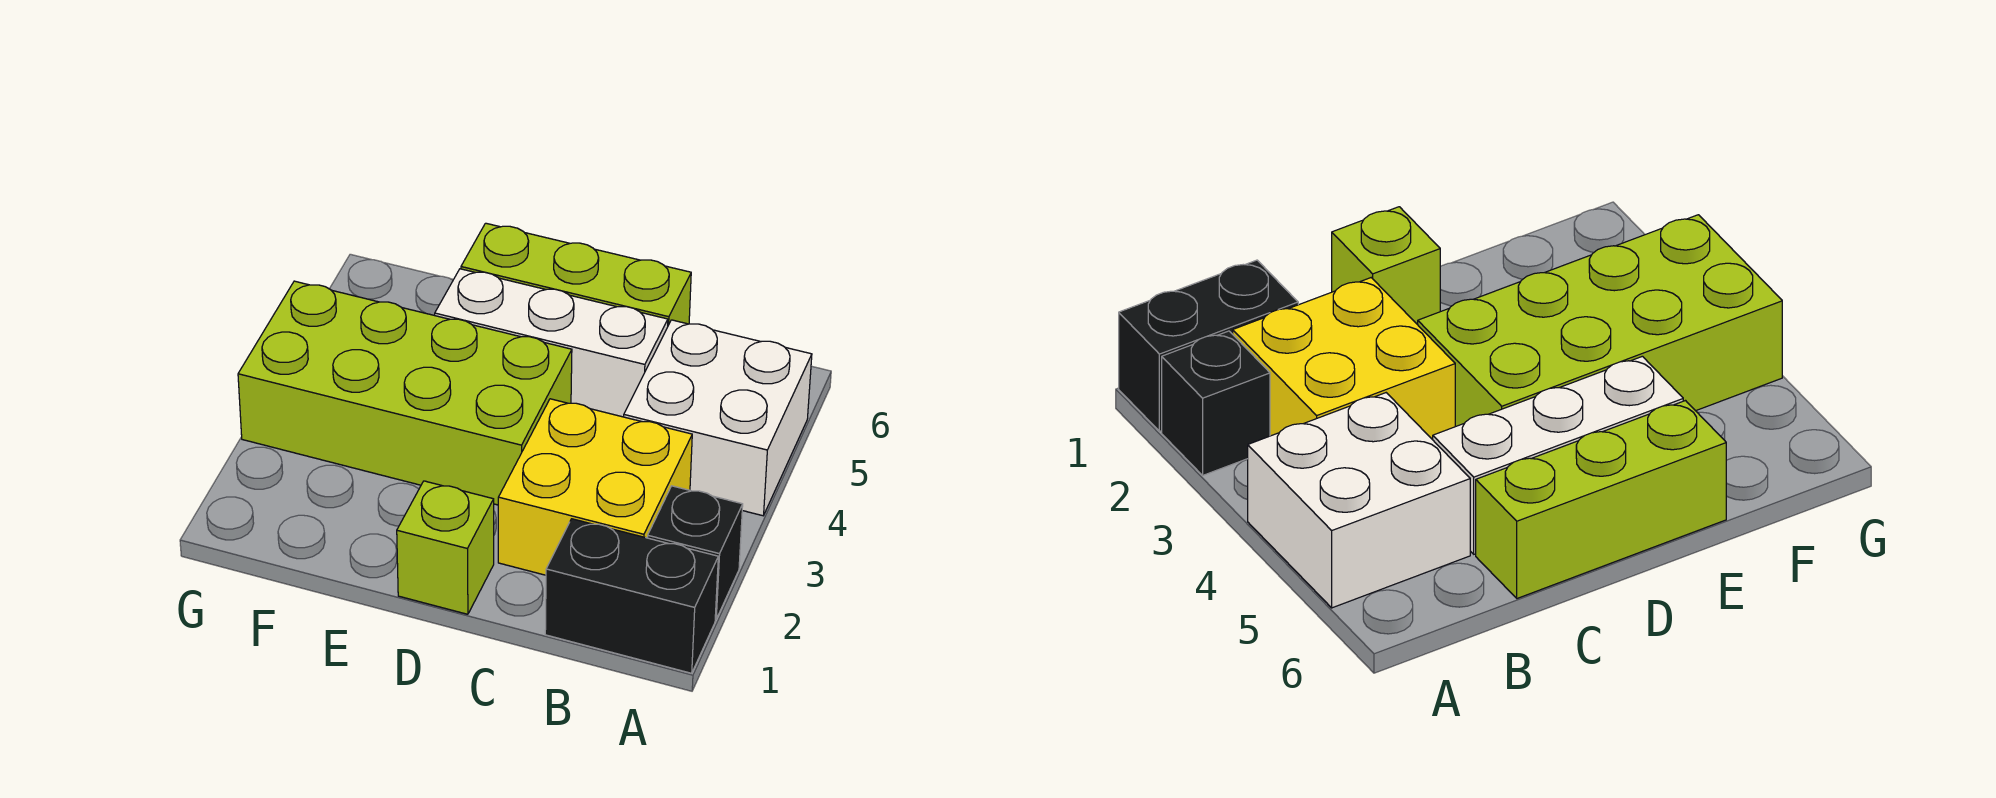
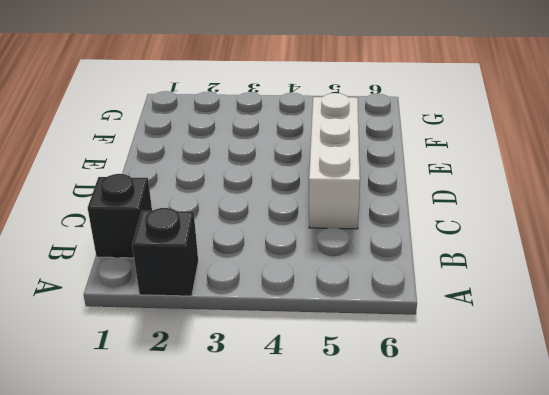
black brick B1 level 1 -> black brick A1:B1 level 1
none -> white brick A4:B5 level 1
none -> yellow brick B2:C3 level 1

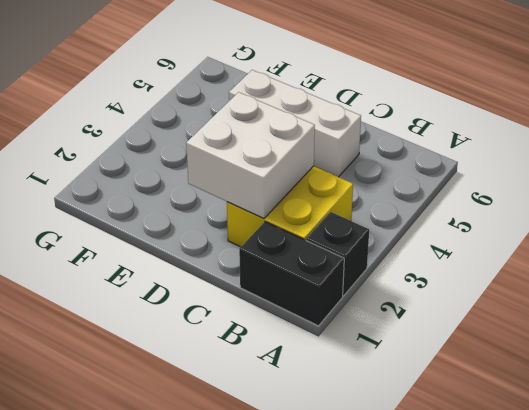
white brick C2:D3 level 2 -> white brick A4:B5 level 1
none -> lime brick C6:E6 level 1
none -> lime brick D1 level 1

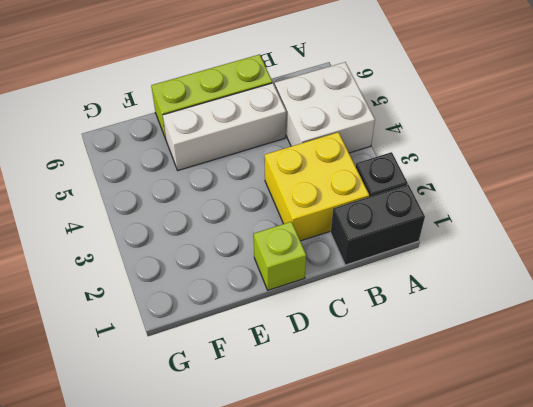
none -> lime brick D3:G4 level 1

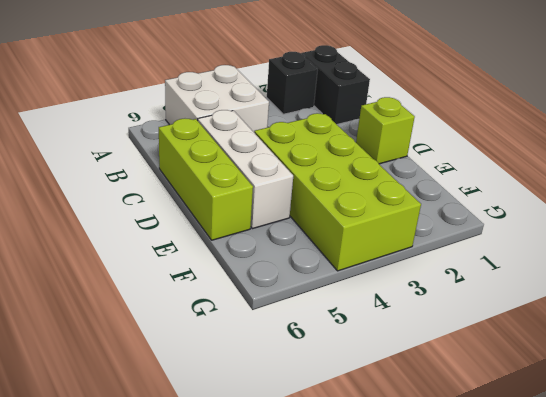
none -> yellow brick B2:C3 level 1

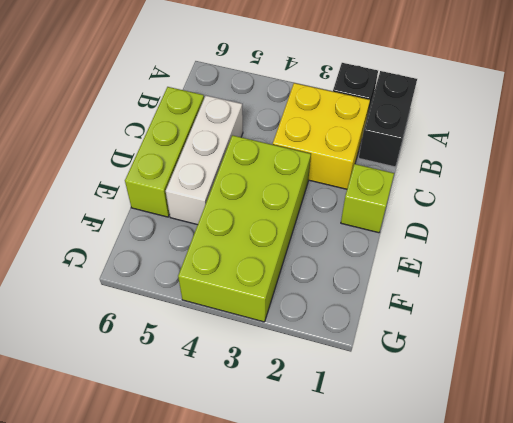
none -> white brick A4:B5 level 1

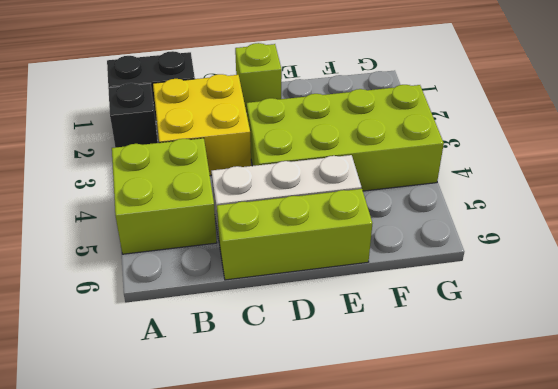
lime brick A4:B5 level 1 -> white brick A4:B5 level 1

